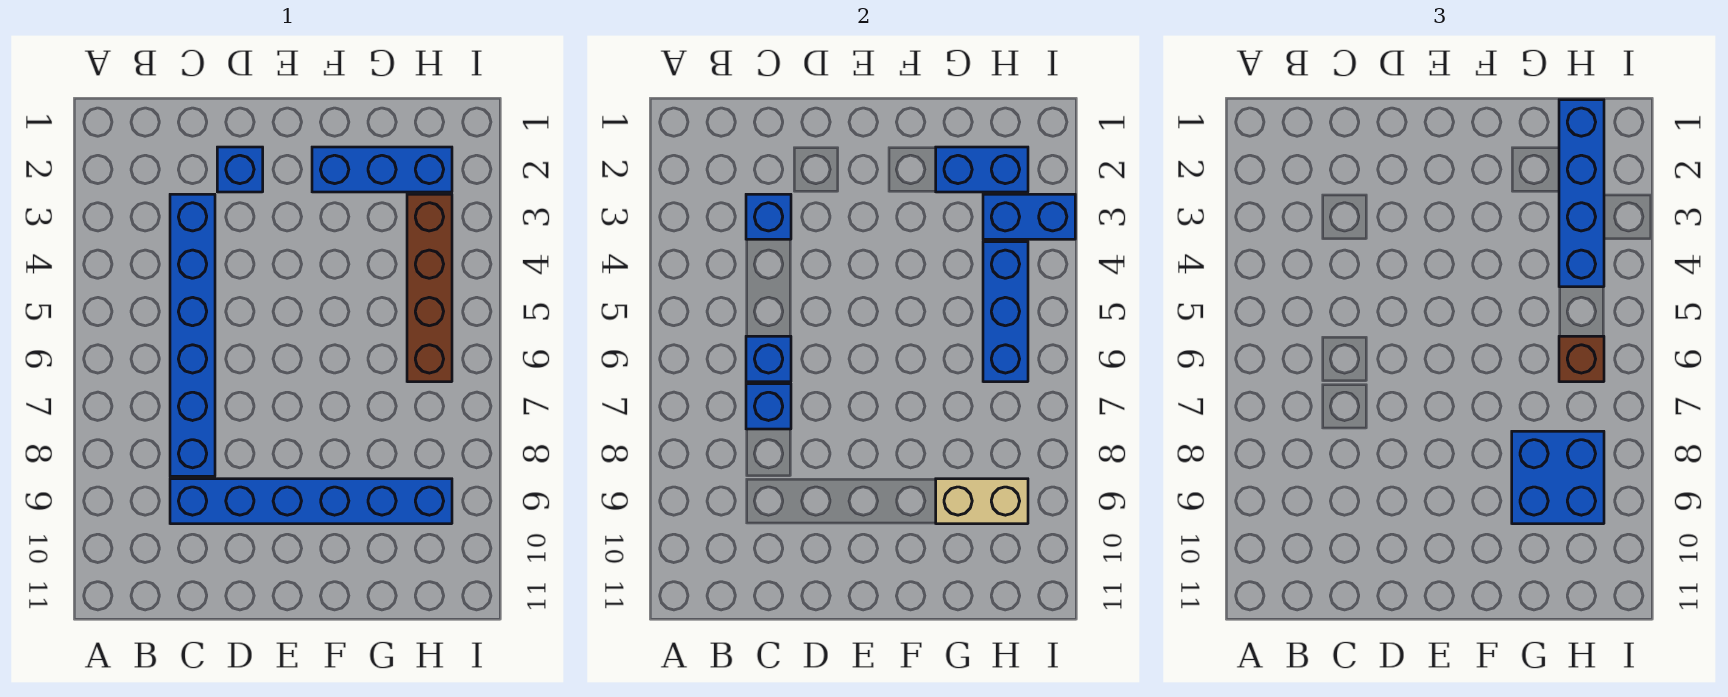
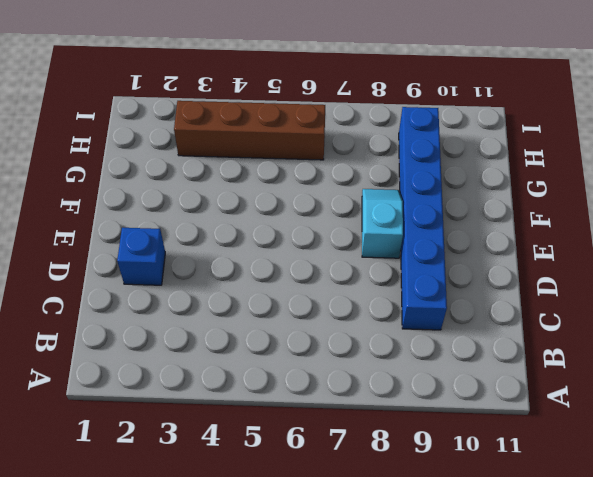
cyan slope E8:F8 level 1 top E -> none
none -> blue brick C3:C8 level 1
none -> blue brick F2:H2 level 1
none -> blue brick C3 level 2

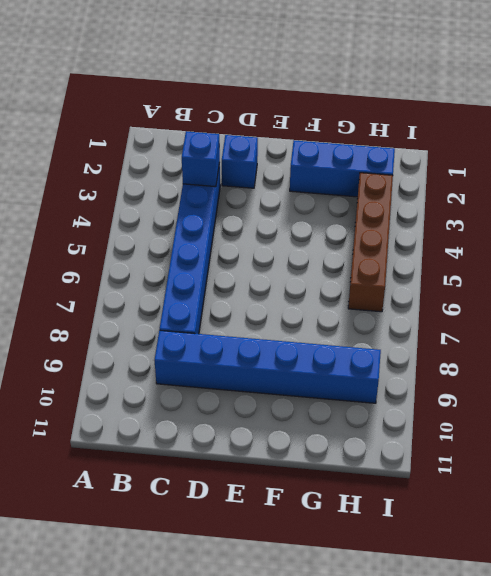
none -> blue brick C6 level 2
none -> blue brick C7 level 2
none -> blue brick G2:H2 level 2

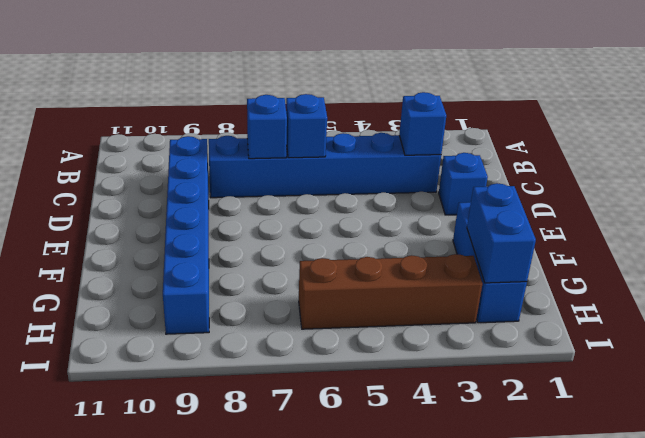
none -> tan brick G9:H9 level 2
none -> blue brick H3:I3 level 2
none -> blue brick H4:H6 level 2

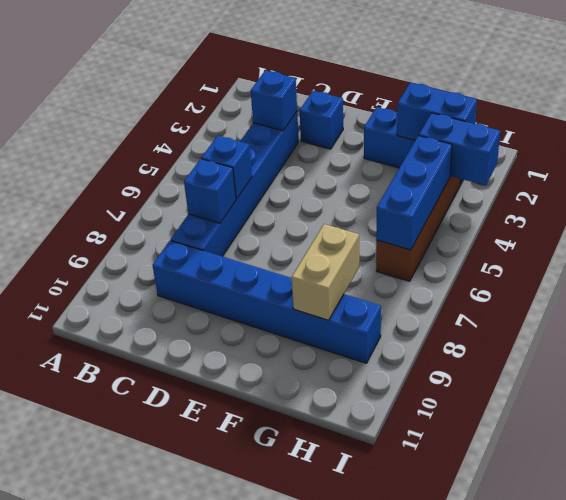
tan brick G8:G9 level 2 -> tan brick G9:H9 level 2
none -> blue brick G8:H9 level 3
none -> blue brick H1:H4 level 3
none -> brown brick H6 level 3

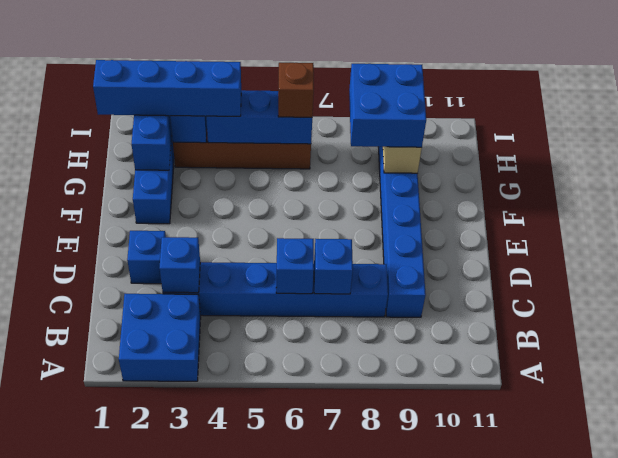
blue brick A2:B3 level 1 -> none

